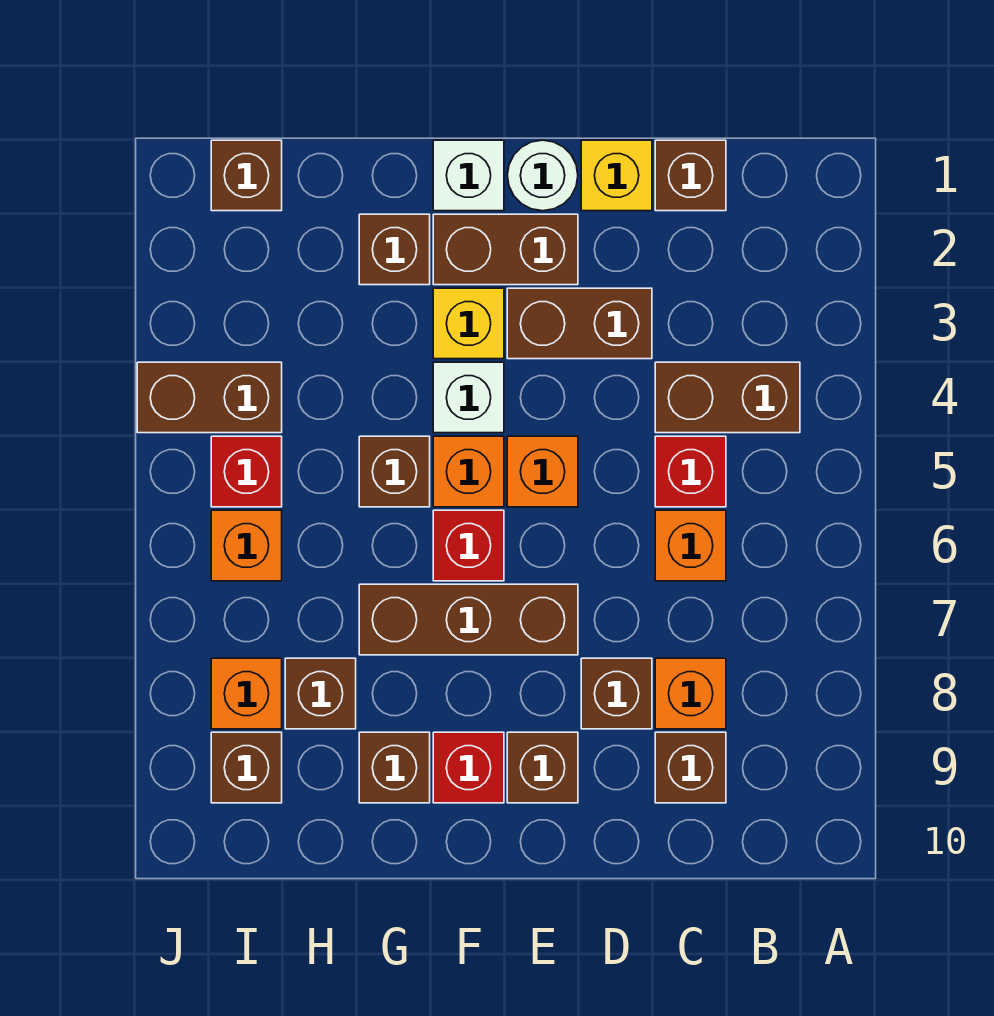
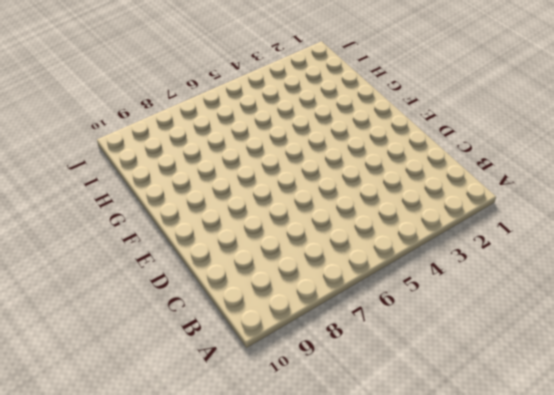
none -> brown brick B4:C4 level 1
none -> brown brick C1 level 1
none -> red brick C5 level 1
none -> orange brick C6 level 1

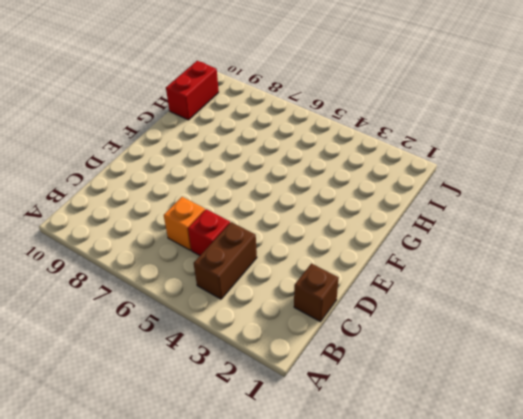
red brick H10:I10 level 1 -> none
none -> orange brick C8 level 1
none -> brown brick C9 level 1
none -> yellow brick D1 level 1
none -> brown brick D3:E3 level 1

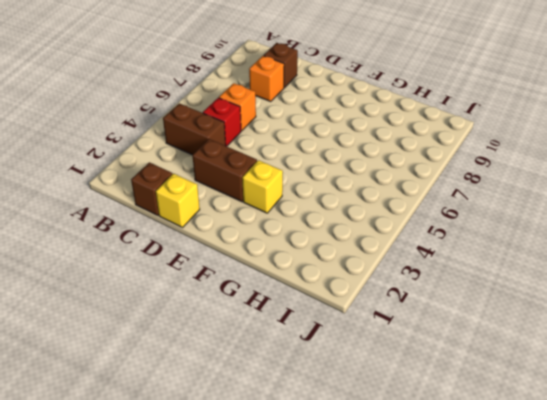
none -> brown brick D8 level 1
none -> white round brick E1 level 1
none -> brown brick E2:F2 level 1
none -> orange brick E5 level 1

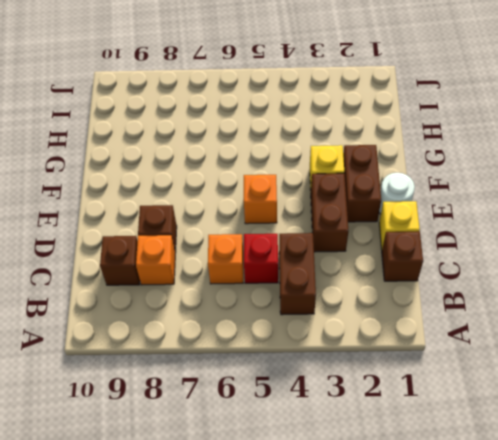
none -> brown brick E7:G7 level 1
none -> brown brick E9 level 1
none -> white brick F1 level 1
none -> white brick F4 level 1

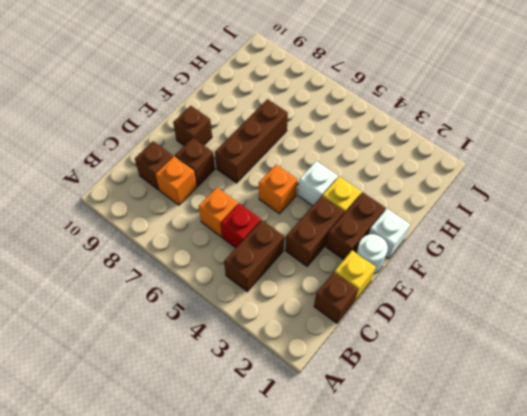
none -> orange brick F5 level 1
none -> red brick F6 level 1
none -> red brick F9 level 1
none -> brown brick G2 level 1

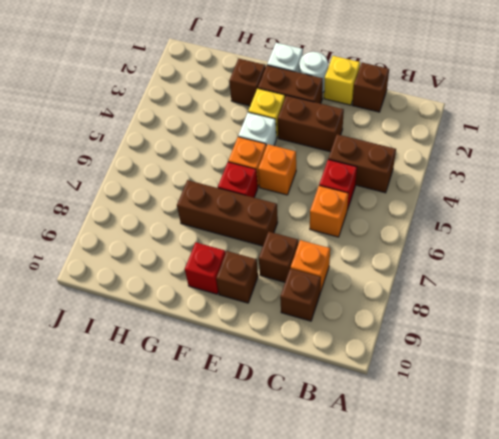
none -> brown brick G5 level 1
none -> brown brick G9 level 1
none -> brown brick H8 level 1
none -> brown brick I1 level 1

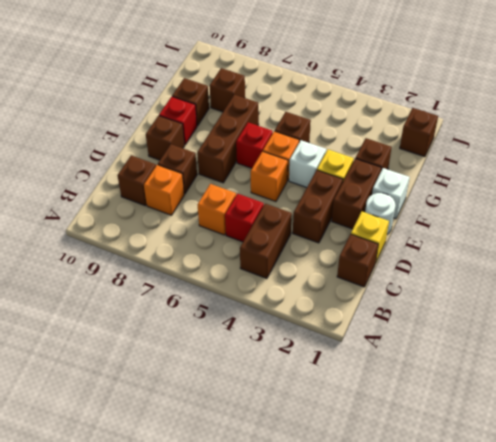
none -> brown brick I4:J4 level 1
none -> red brick I5 level 1
none -> orange brick I6 level 1
none -> orange brick I8 level 1

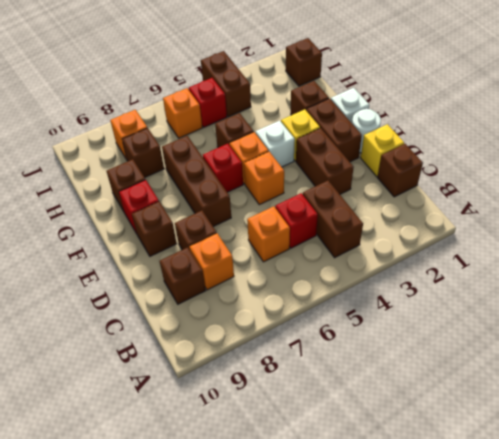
none -> brown brick I9 level 1

